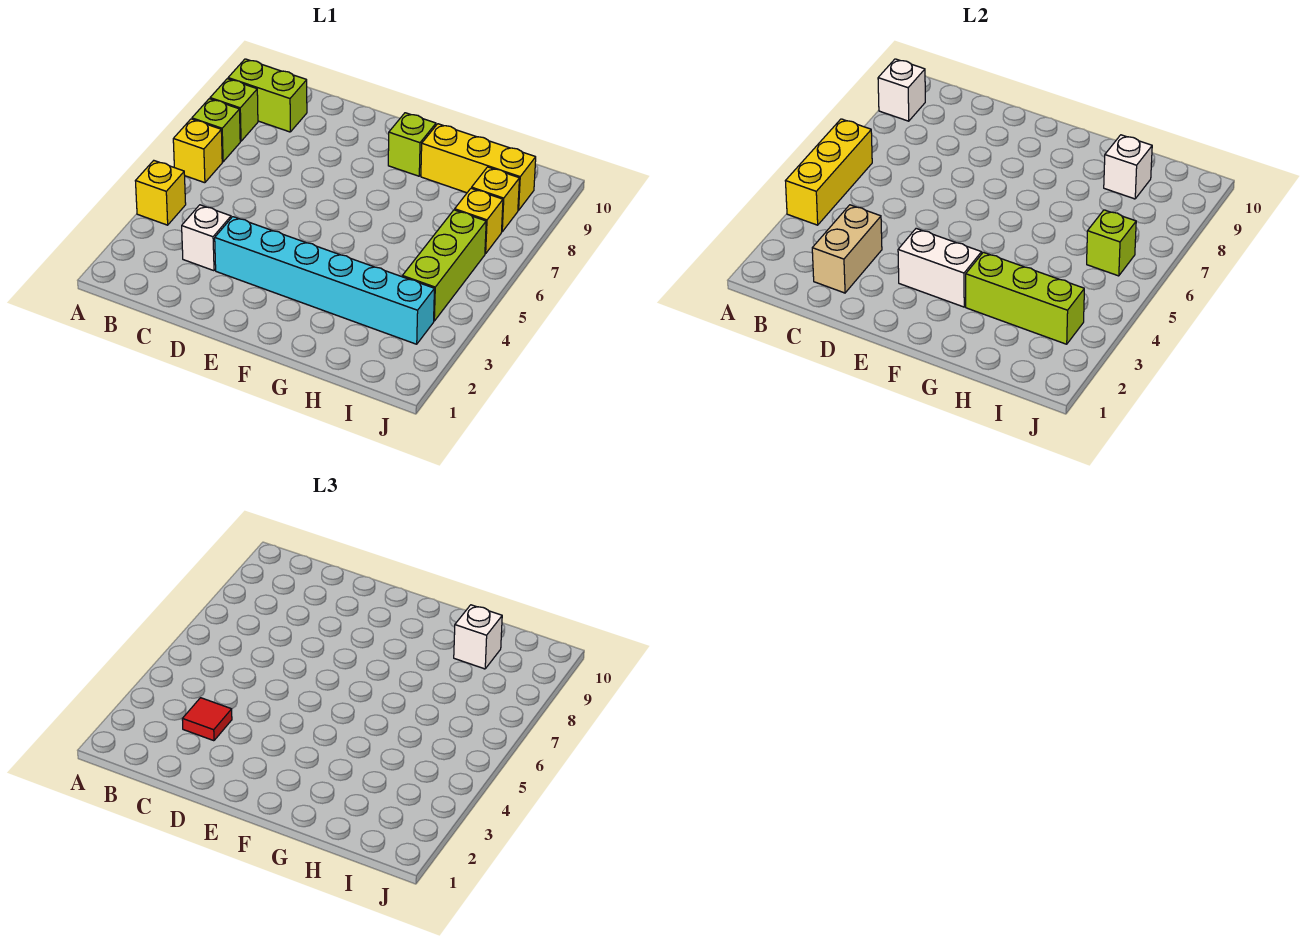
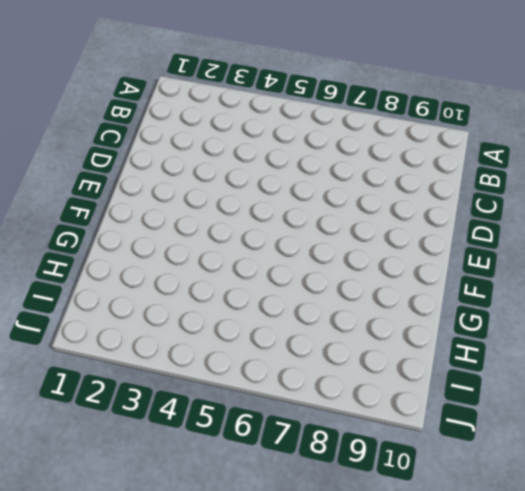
none -> yellow brick A4 level 1
none -> yellow brick A6 level 1
none -> lime brick A7 level 1

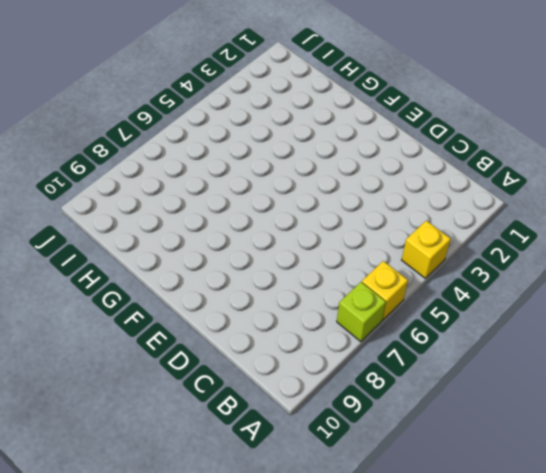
none -> lime brick A8 level 1
none -> lime brick A9:B9 level 1
none -> white brick C3 level 1

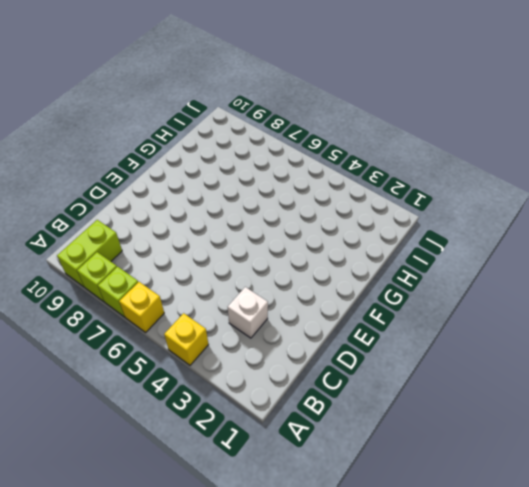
none -> cyan brick D3:I3 level 1
none -> lime brick F9 level 1
none -> yellow brick G9:I9 level 1

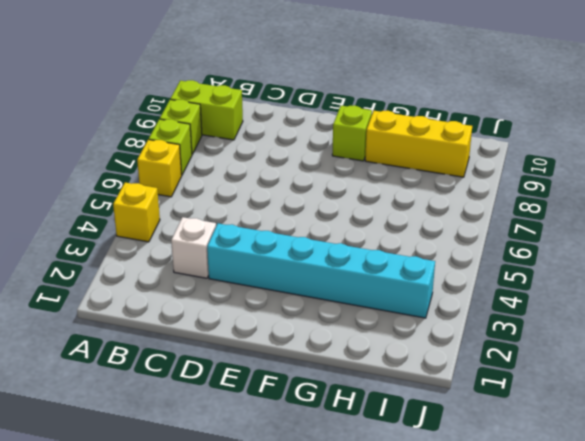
none -> lime brick I4:I6 level 1
none -> yellow brick I7 level 1
none -> yellow brick I8 level 1

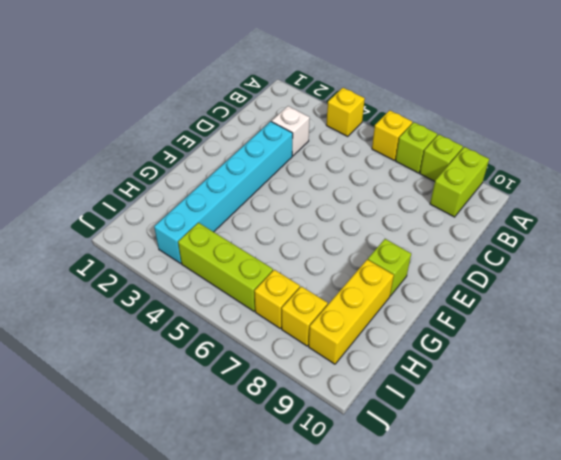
none -> yellow brick A4:A6 level 2
none -> white brick A9 level 2
none -> tan brick C2:C3 level 2

